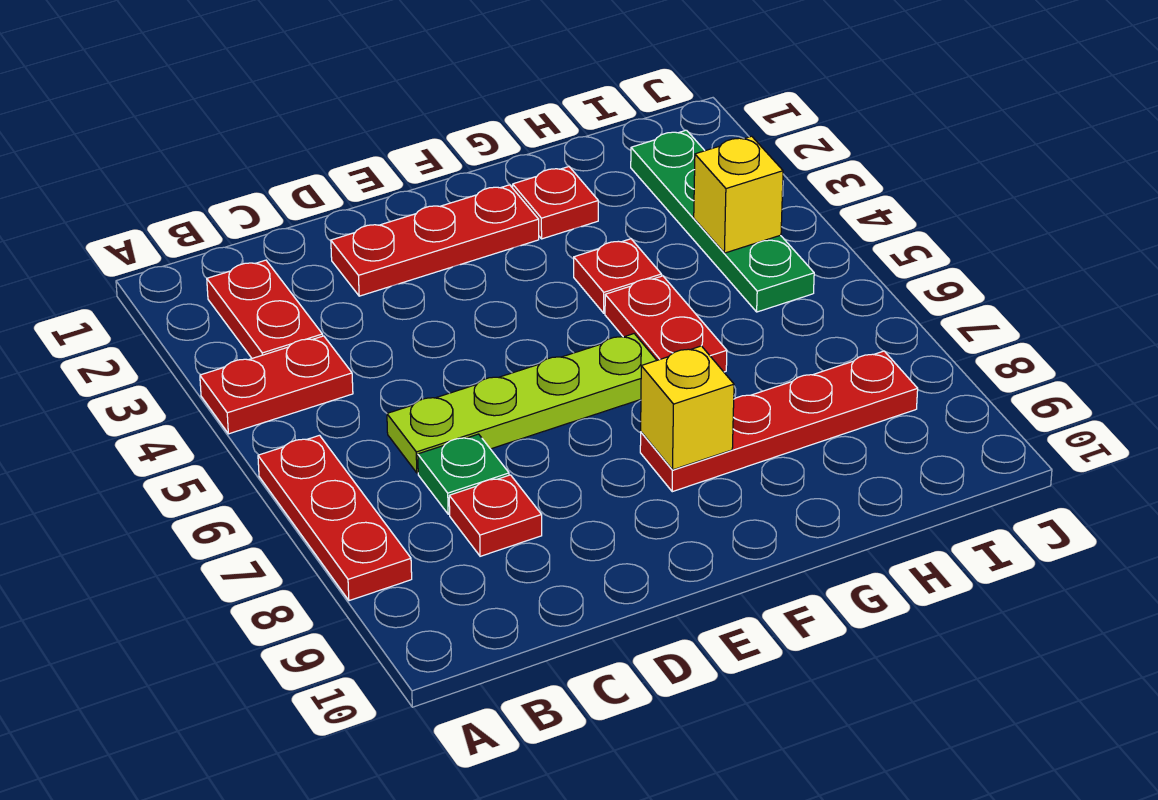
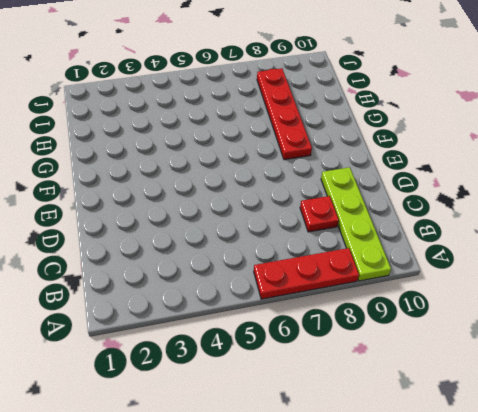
lime plate A9:D9 level 1 -> lime plate C6:F6 level 1
none -> red plate A4:B4 level 1
none -> red plate B2:B3 level 1
none -> green plate C7 level 1

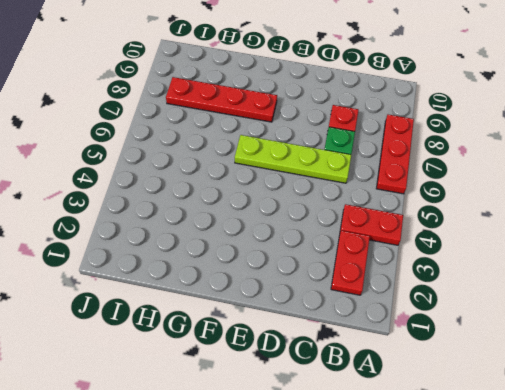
none -> red plate D2:F2 level 1
none -> red plate G2 level 1
none -> red plate G4 level 1

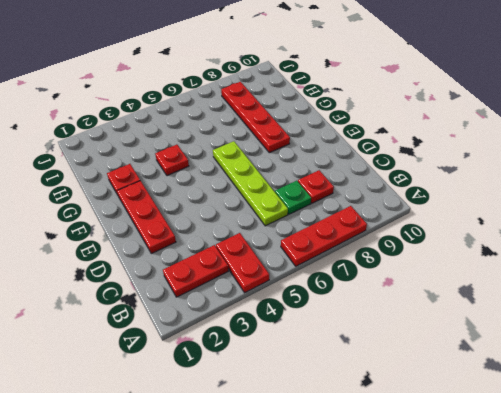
none -> red plate G5:G6 level 1
none -> green plate I2:I5 level 1
none -> yellow brick F8 level 2

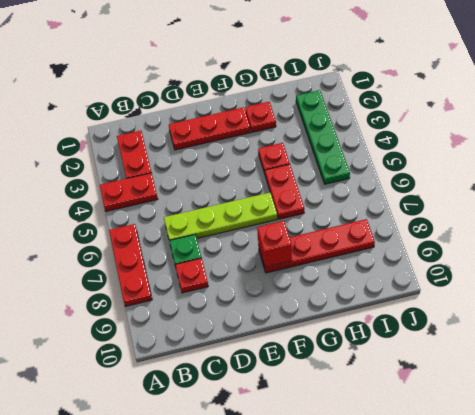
red brick F8 level 2 -> yellow brick F8 level 2
none -> yellow brick I4 level 2

